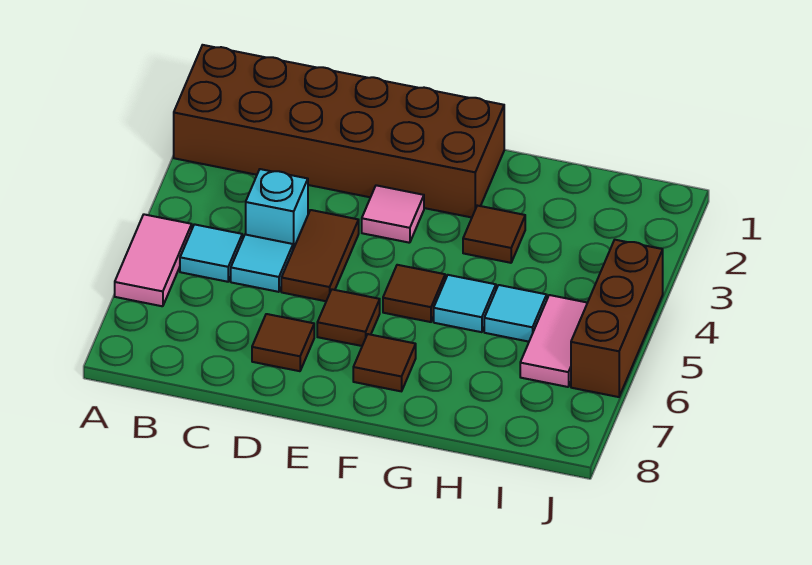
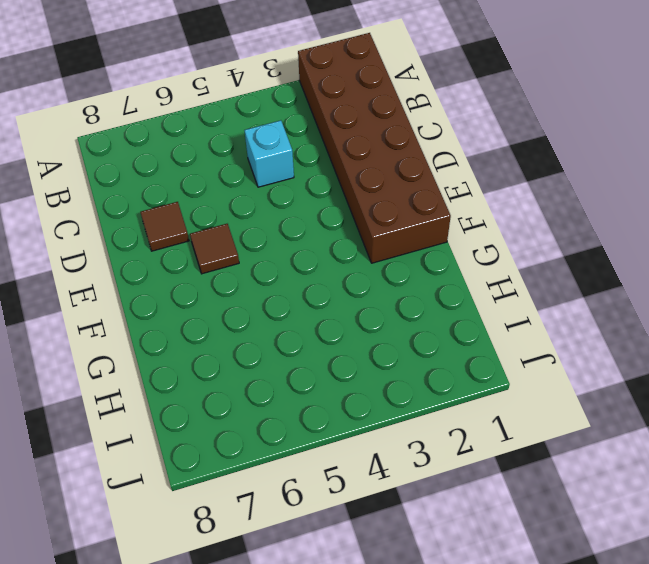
none -> pink tile A5:A6 level 1
none -> cyan tile B5 level 1
none -> cyan tile C5 level 1

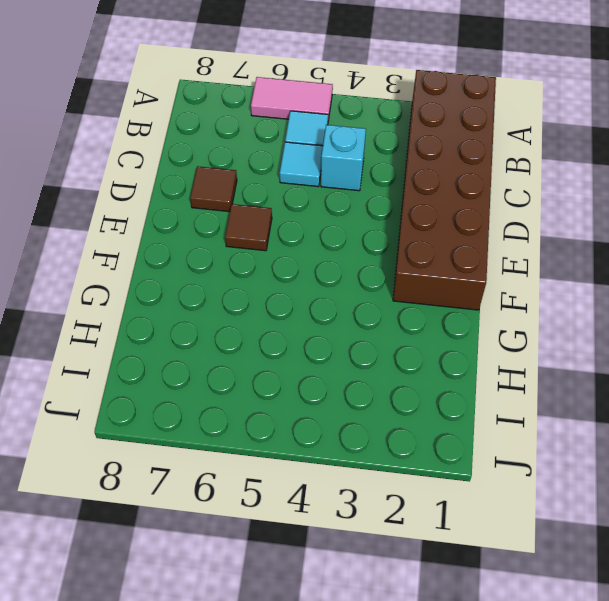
none -> brown tile D4:D5 level 1
none -> pink tile E3 level 1
none -> brown tile F5 level 1

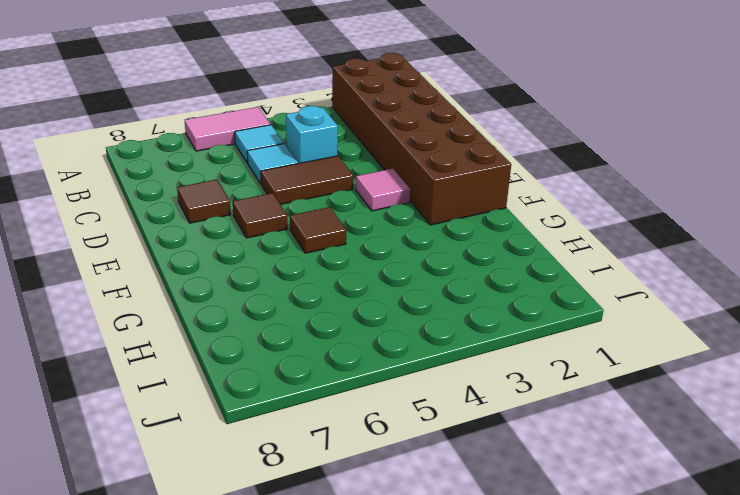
none -> brown tile F7 level 1
none -> brown tile G3 level 1
none -> cyan tile G5 level 1

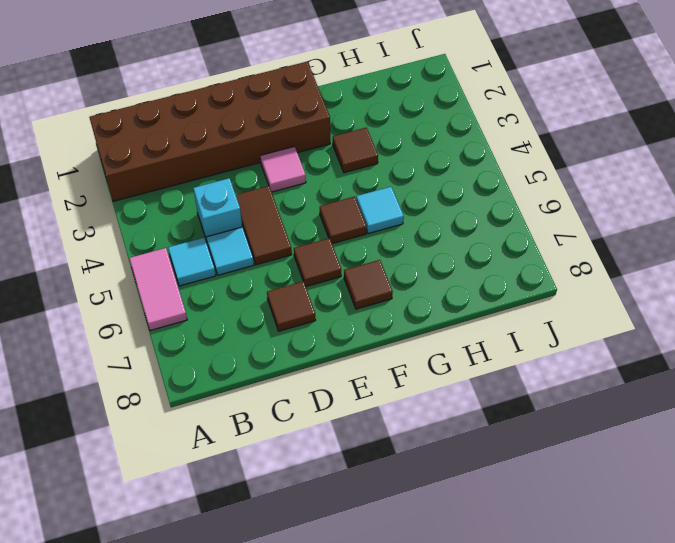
none -> cyan tile H5 level 1
none -> pink tile I5:I6 level 1
none -> brown brick J4:J6 level 1

